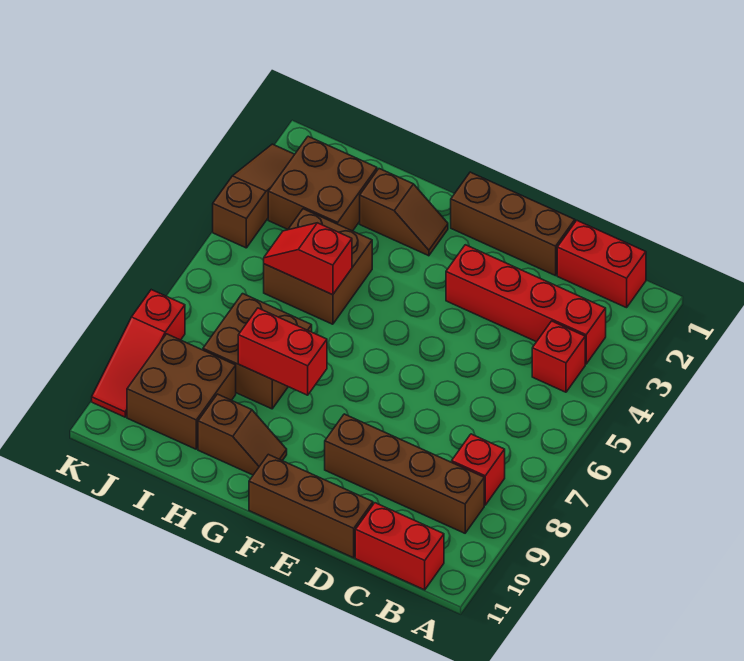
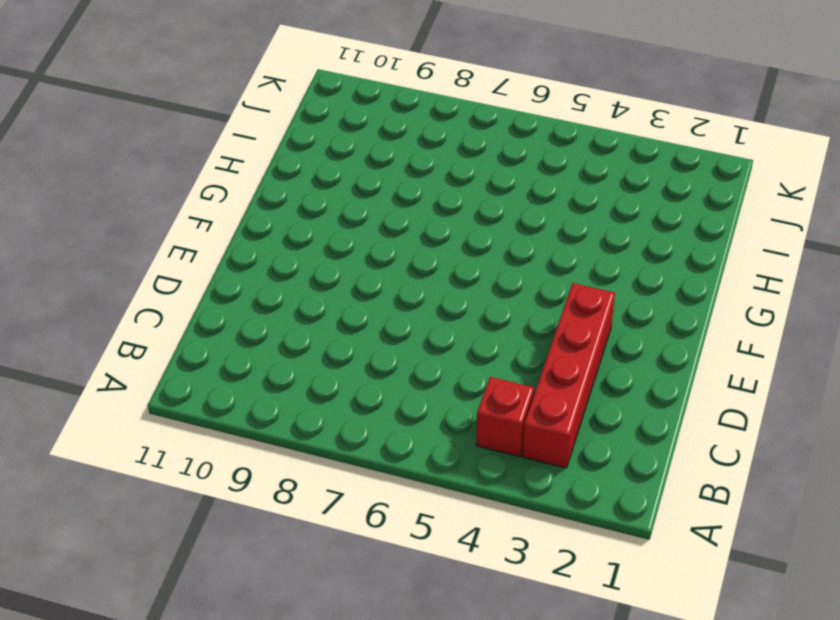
none -> red brick B1:C1 level 1
none -> red brick B8 level 1
none -> brown brick B9:E9 level 1

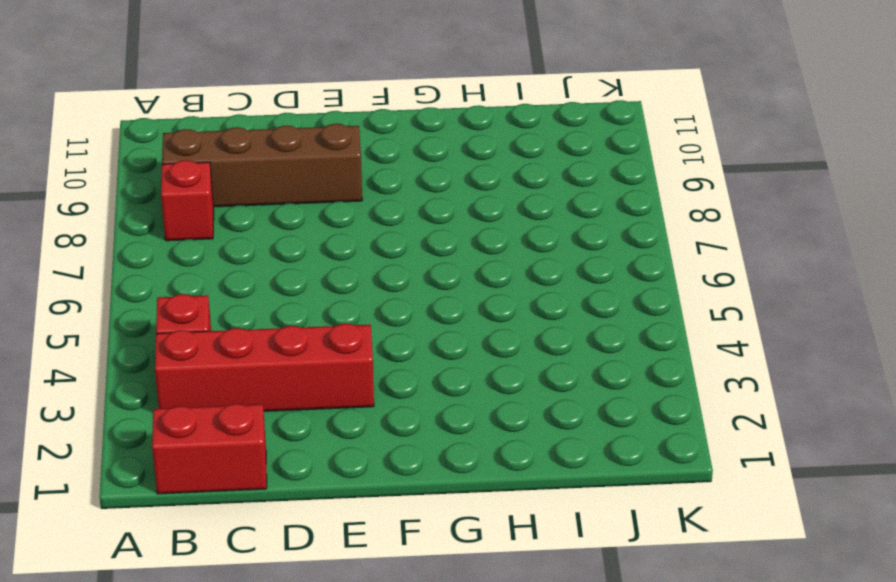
none -> red brick B11:C11 level 1
none -> brown brick D1:F1 level 1
none -> brown brick D11:F11 level 1

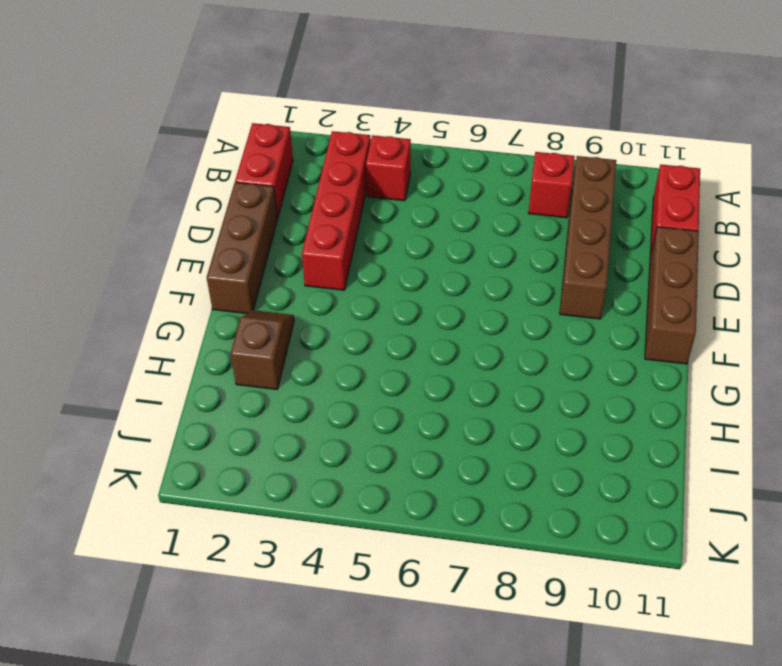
none -> brown slope G10:H10 level 1 top H
none -> brown brick H4:I5 level 1
none -> brown brick H7:I8 level 1

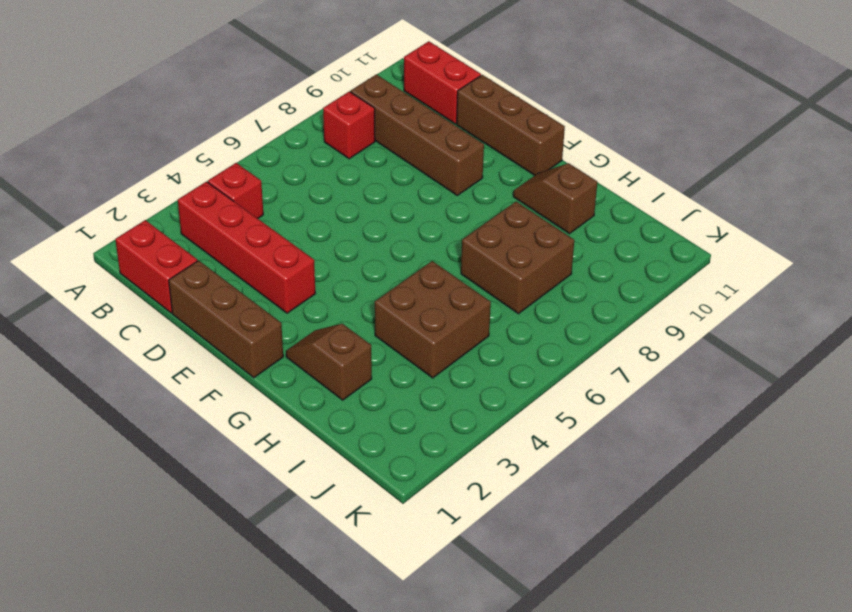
none -> brown brick I2:J3 level 1
none -> brown brick I9:J10 level 1
none -> brown slope K2:K4 level 1 top 4

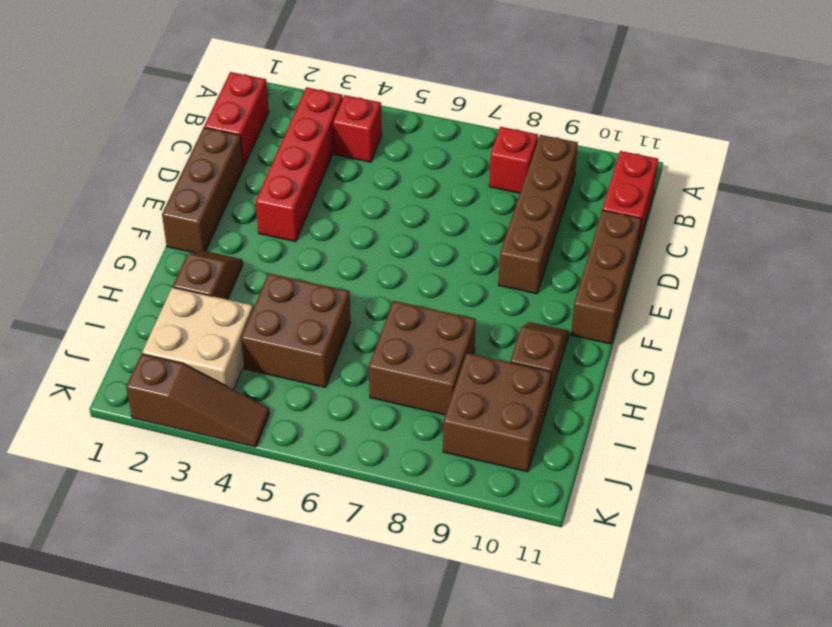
tan brick I2:J3 level 1 -> brown brick I2:J3 level 1
brown slope K2:K4 level 1 top 2 -> brown slope K2:K4 level 1 top 4
none -> red slope K8:K10 level 1 top 8
none -> red brick G8:H8 level 2
none -> red slope H5:I5 level 2 top H

